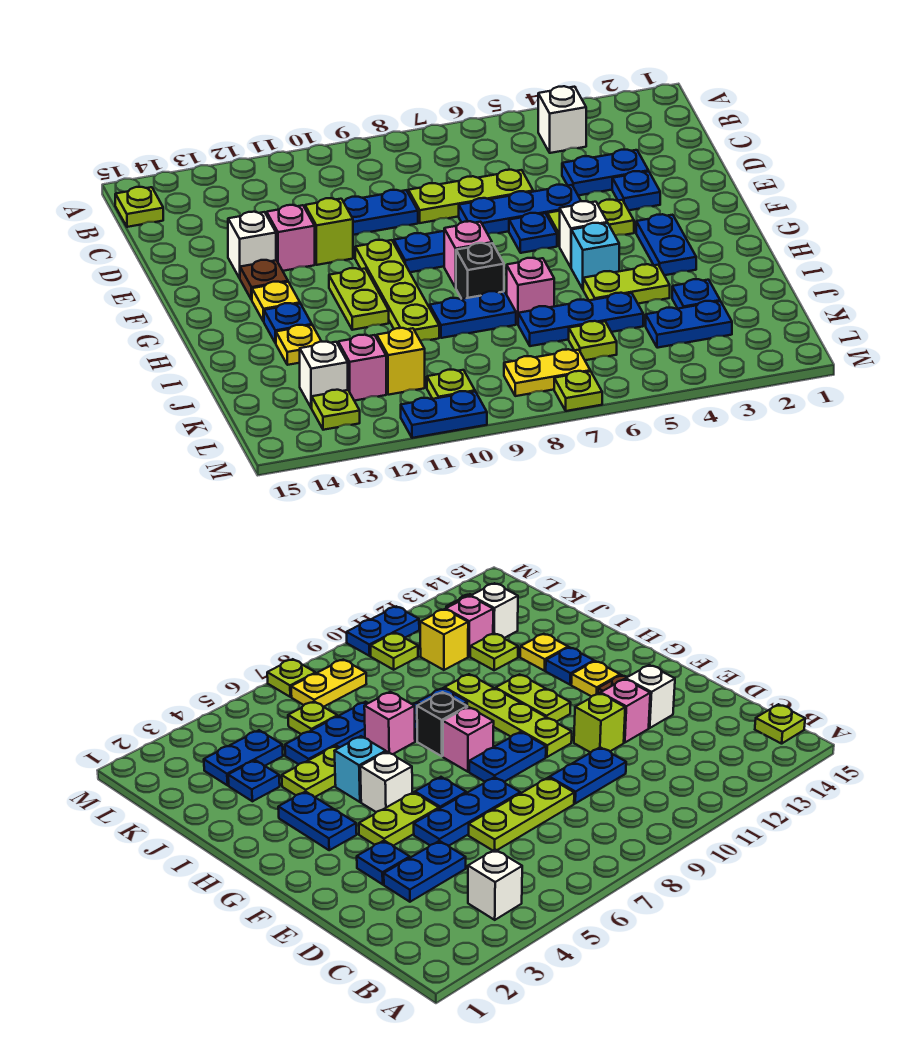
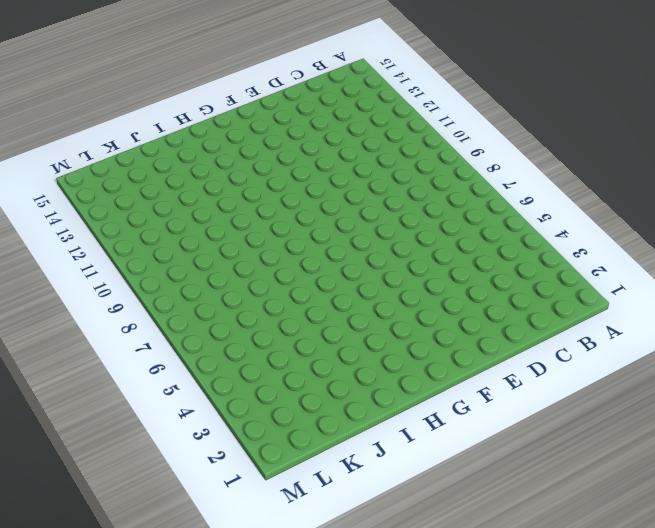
none -> white brick B4 level 1
none -> lime plate B15 level 1
none -> blue plate D3:D4 level 1
none -> lime plate D6:D8 level 1

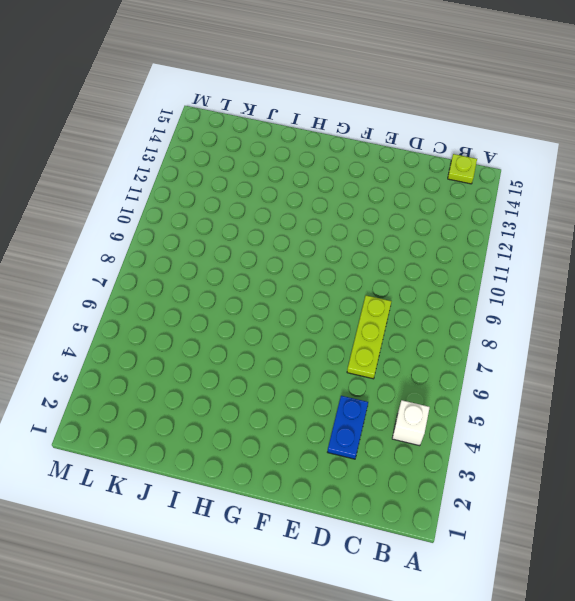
none -> blue plate D9:D10 level 1
none -> blue plate E3 level 1
none -> blue plate E5:E7 level 1
none -> lime brick E11 level 1

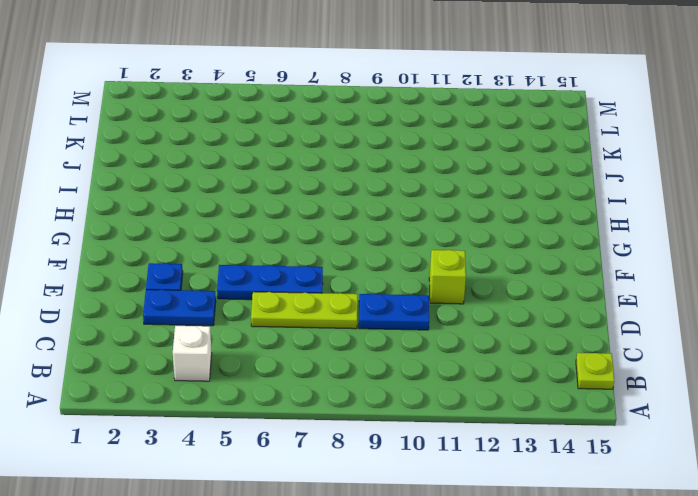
none -> pink brick E12 level 1
none -> white brick E13 level 1
none -> lime plate F4:F5 level 1
none -> blue plate F6 level 1

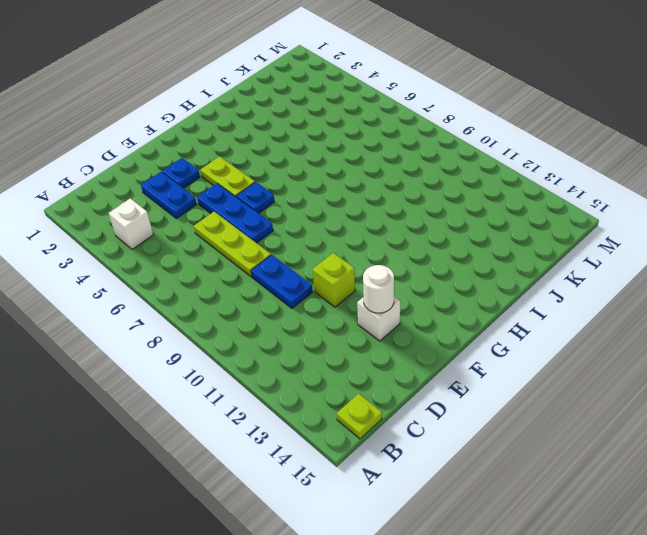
white round brick E13 level 2 -> none
none -> pink brick E12 level 1
none -> blue plate F8:F9 level 1
none -> lime plate F10:I10 level 1
none -> brown plate F13 level 1

